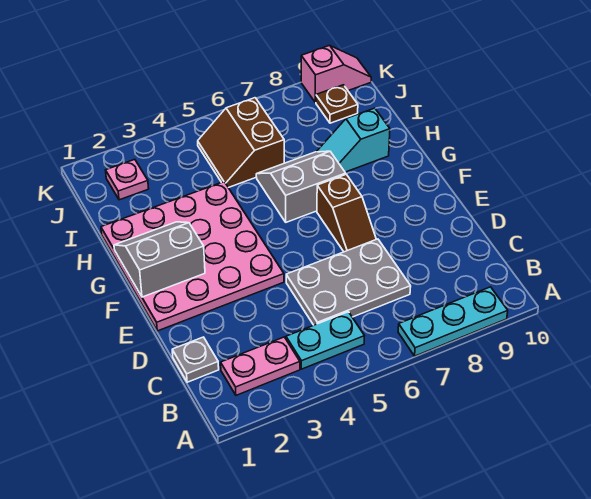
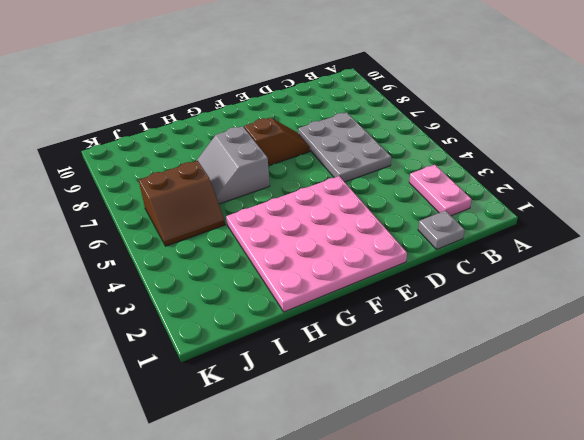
none -> cyan plate A7:A9 level 1
none -> cyan plate B4:B5 level 1
none -> cyan slope H8:H9 level 1 top 9

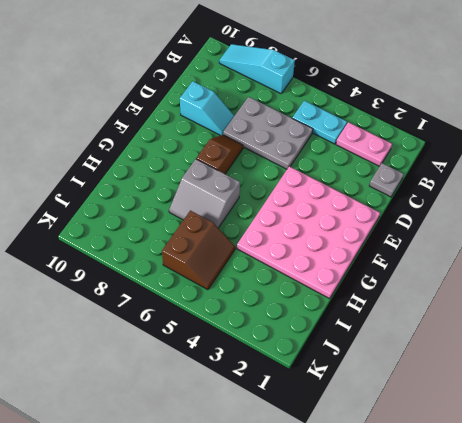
cyan slope A7:A9 level 1 top 7 -> cyan plate A7:A9 level 1
cyan slope D8:D9 level 1 top 9 -> cyan slope H8:H9 level 1 top 9
none -> pink plate J2 level 1
none -> brown plate J9 level 1
none -> pink slope K9:K10 level 1 top 9

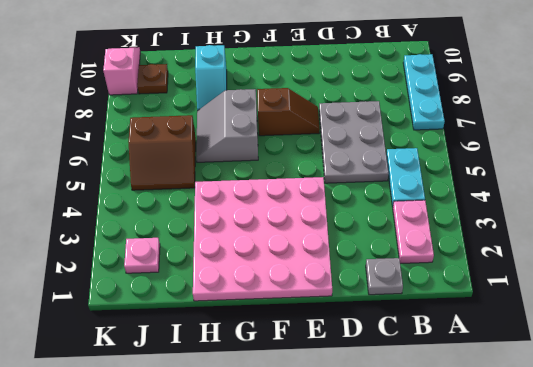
none -> grey slope F1:G2 level 2 top F

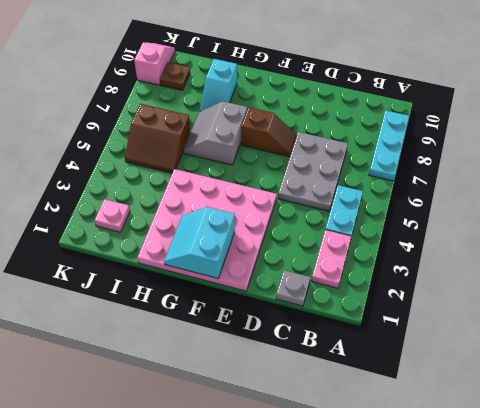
cyan slope F1:G2 level 2 top F -> grey slope F1:G2 level 2 top F

